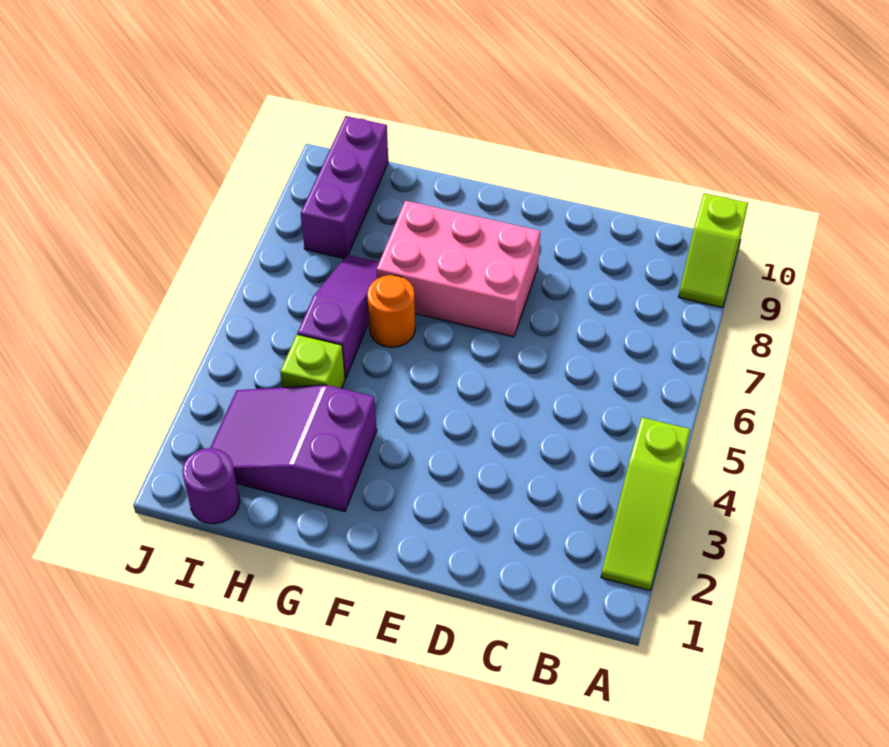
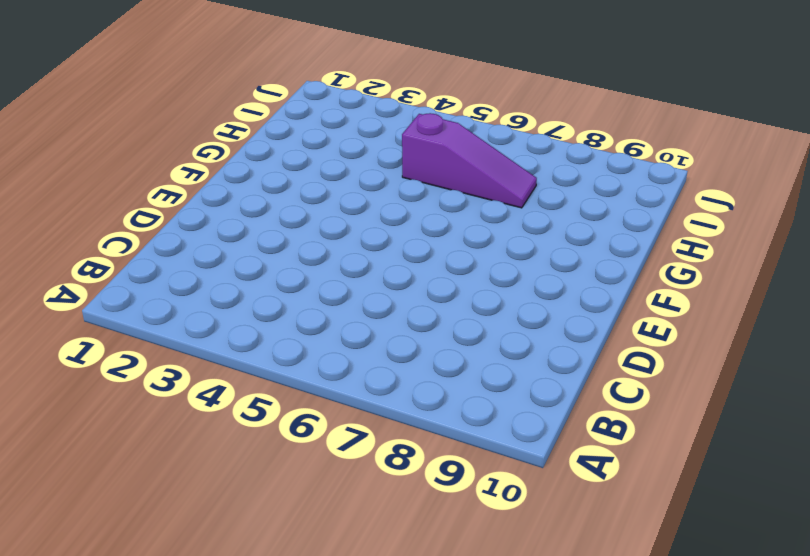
none -> lime slope A2:A4 level 1 top 4
none -> lime slope A9:A10 level 1 top 10

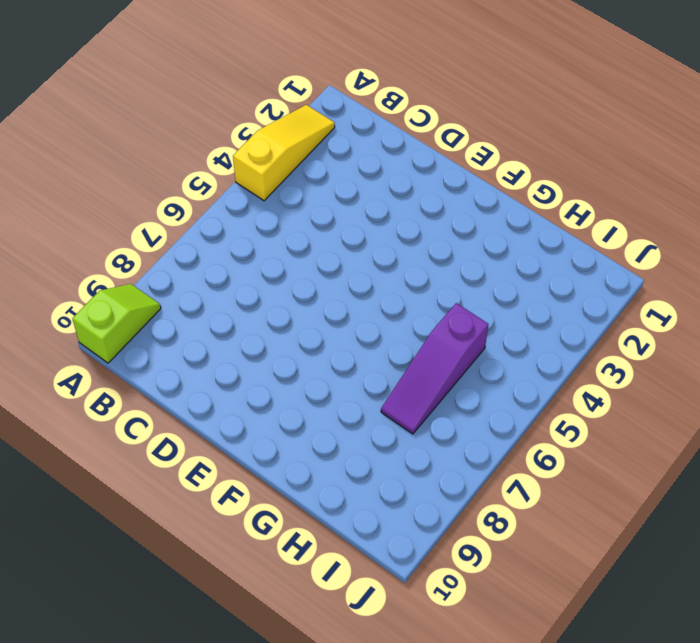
yellow slope A2:A4 level 1 top 4 -> lime slope A2:A4 level 1 top 4
none -> pink brick E7:G8 level 1
none -> purple slope G2:I3 level 1 top G

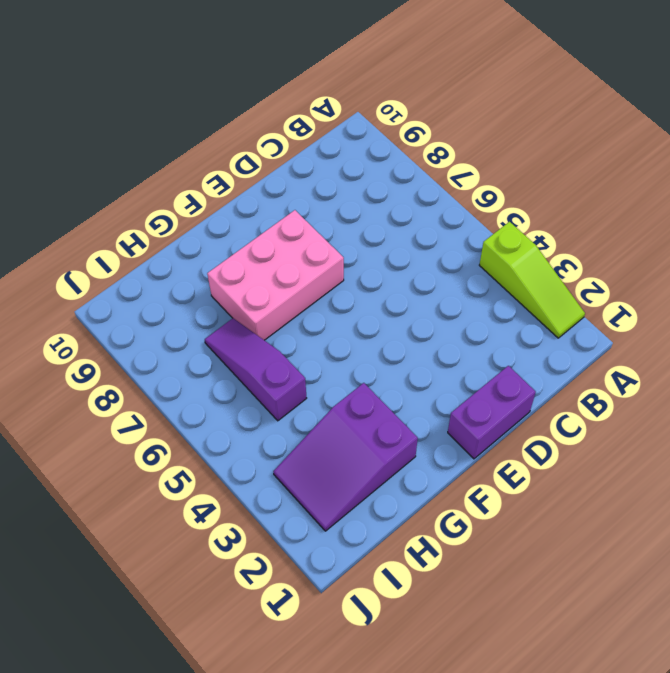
purple brick D1:E1 level 1 -> none
none -> lime slope A9:A10 level 1 top 10
none -> orange round brick G6 level 1

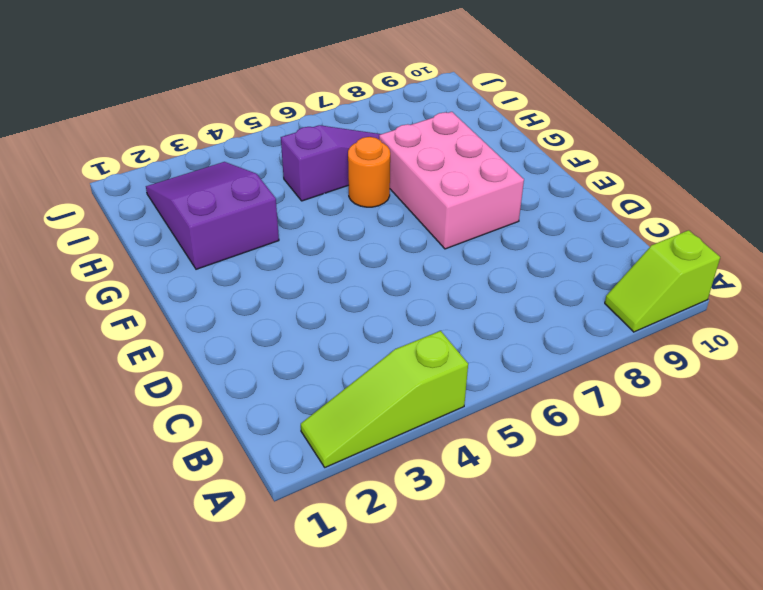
none -> lime brick H4 level 1
none -> purple round brick I1 level 1

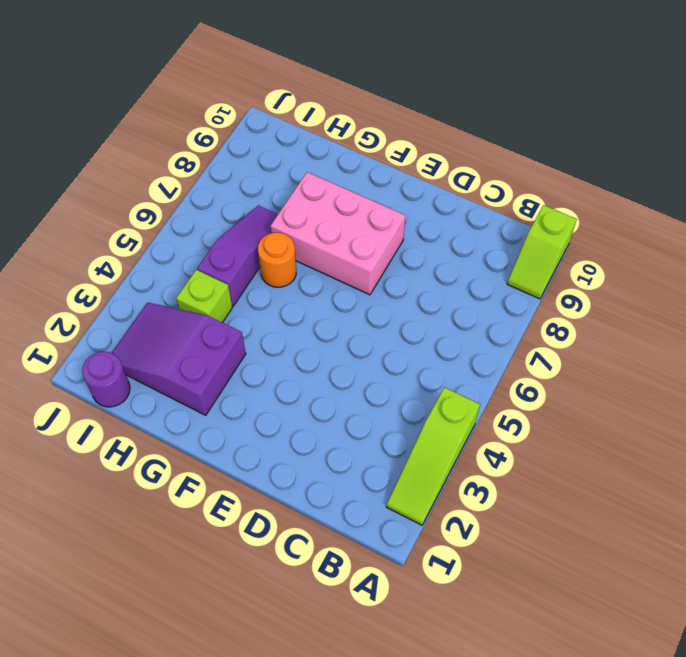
none -> purple brick I8:I10 level 1

